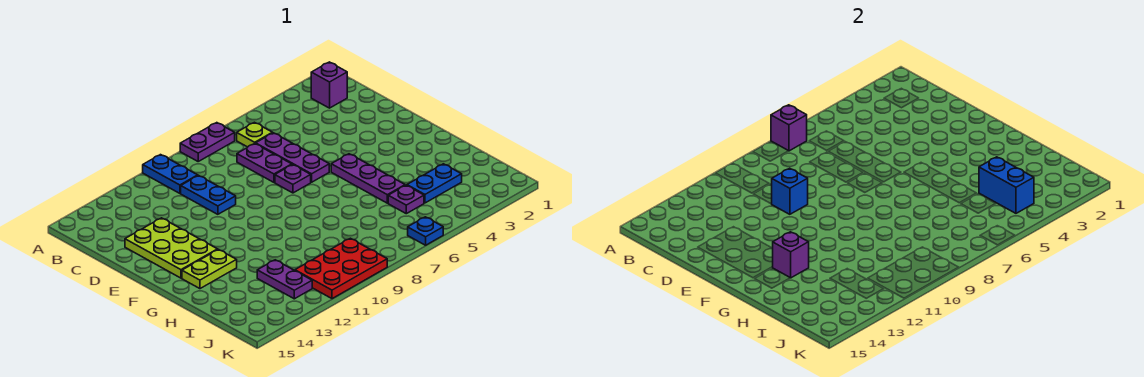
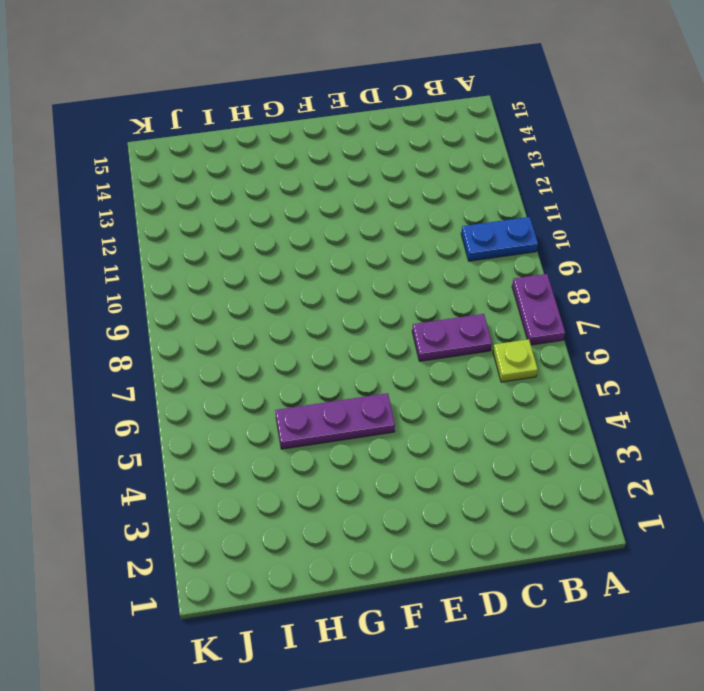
none -> purple brick B2 level 1
none -> purple plate C6:E6 level 1
none -> blue plate C10:D10 level 1

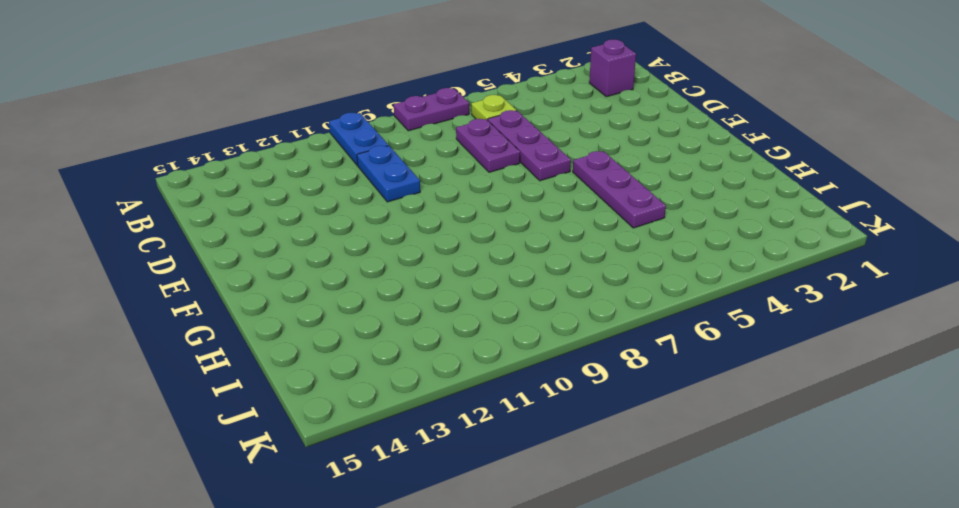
none -> lime plate D13:F14 level 1
none -> purple plate E7 level 1
none -> lime plate G13:G14 level 1

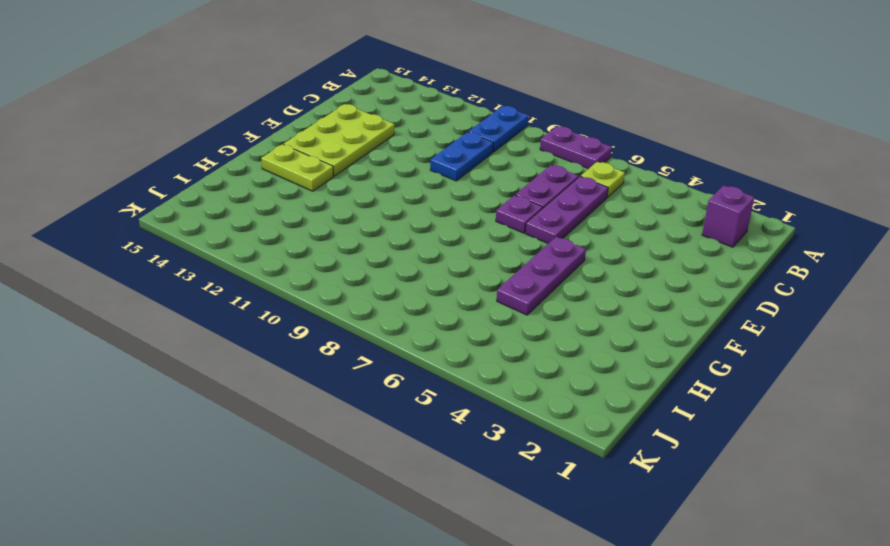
none -> blue plate I3:I4 level 1
none -> purple plate I5 level 1
none -> purple plate I12:J12 level 1

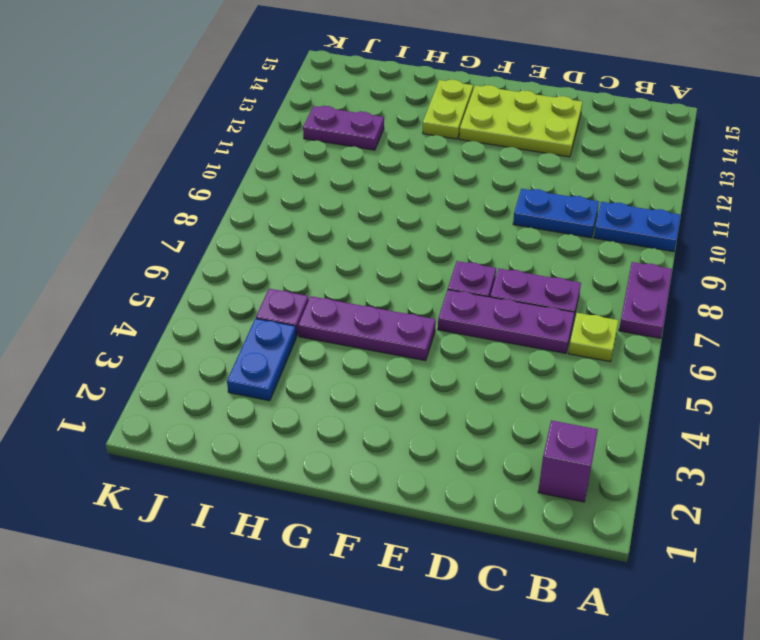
none -> red plate J9:K11 level 1
none -> blue plate K6 level 1
none -> purple brick A7 level 2

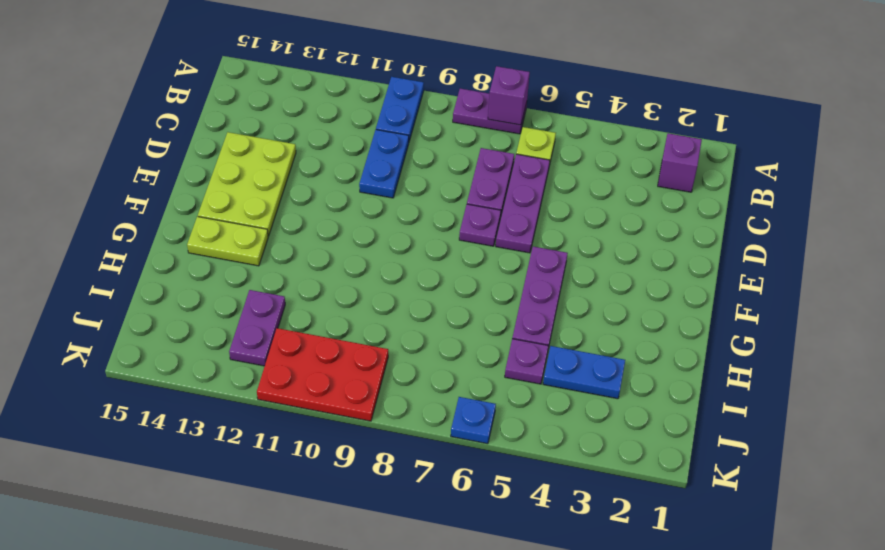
none -> blue brick D10 level 2
none -> purple brick G13 level 2
none -> blue brick I4:J4 level 2

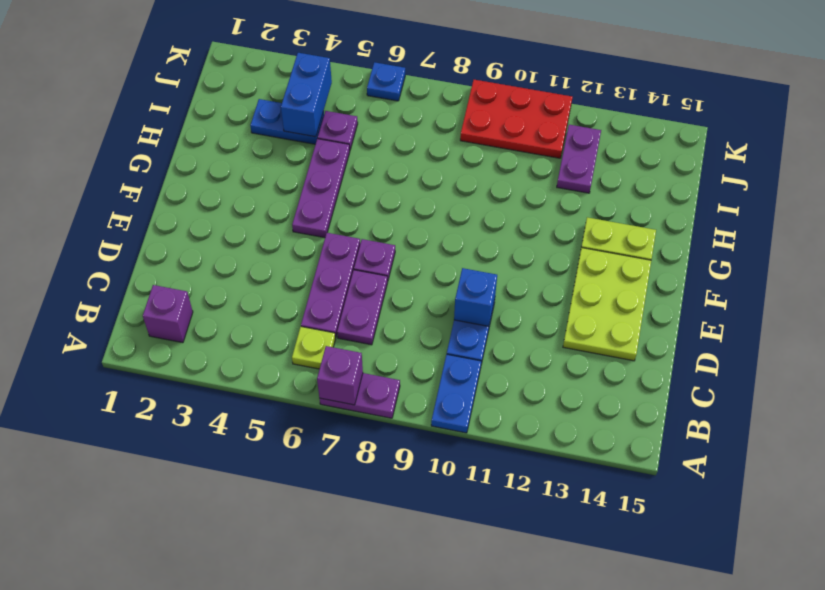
none -> purple brick G13 level 2

